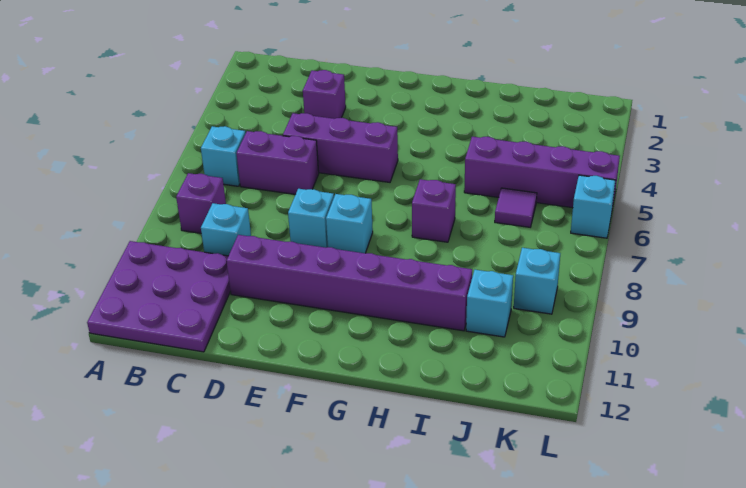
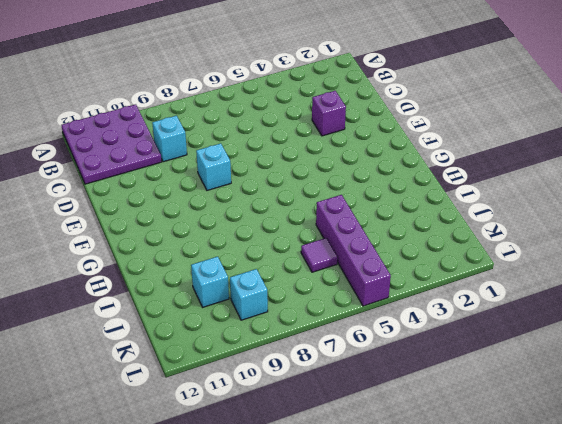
none -> cyan brick B6 level 1
none -> purple brick B8 level 1
none -> purple brick C6:D6 level 1

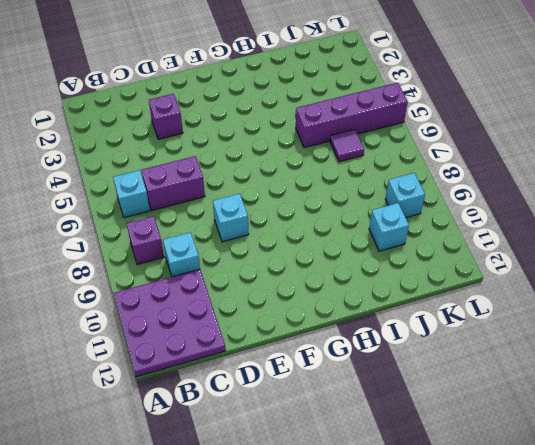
none -> purple brick D5:F5 level 1
none -> purple brick D10:I10 level 1
none -> cyan brick F8 level 1

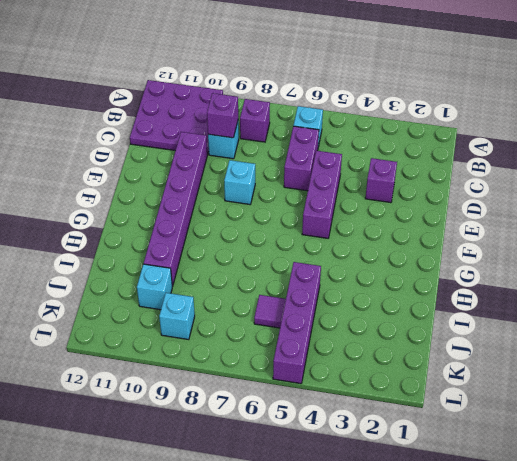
purple brick C9 level 2 -> purple brick H7 level 1
none -> cyan brick F8 level 1
none -> cyan brick L6 level 1

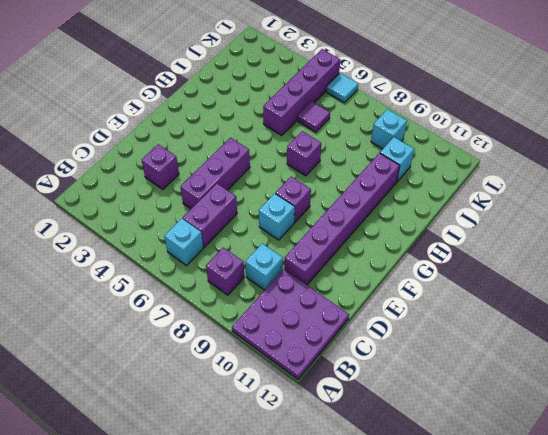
purple brick F8 level 1 -> cyan brick F8 level 1
cyan tile L6 level 1 -> cyan brick L6 level 1

